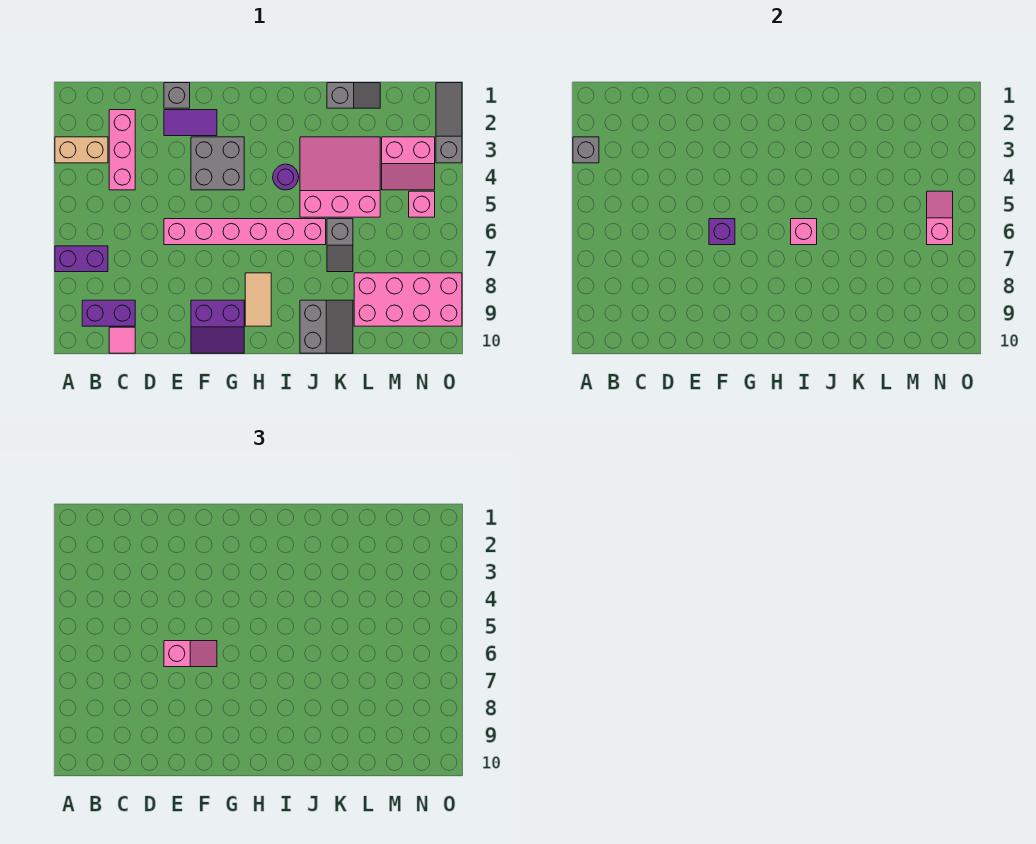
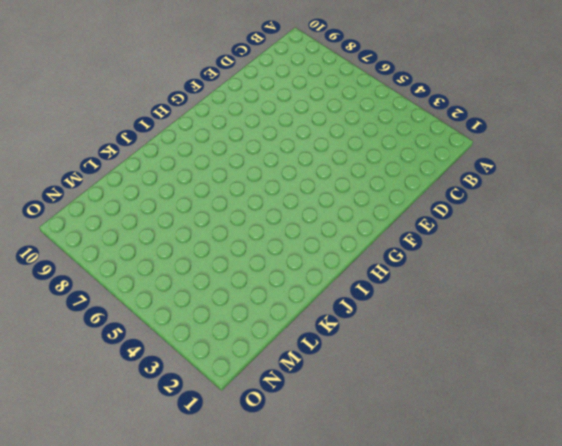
none -> tan brick A3:B3 level 1
none -> purple brick A7:B7 level 1
none -> purple brick B9:C9 level 1

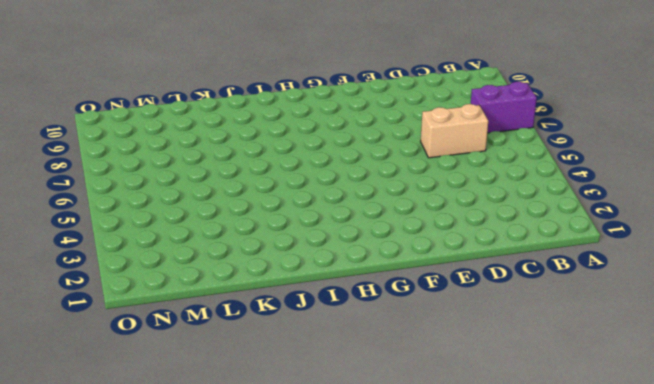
tan brick C6:D6 level 1 -> tan brick A3:B3 level 1
none -> purple brick B9:C9 level 1
none -> pink brick C2:C4 level 1
none -> pink tile C10 level 1

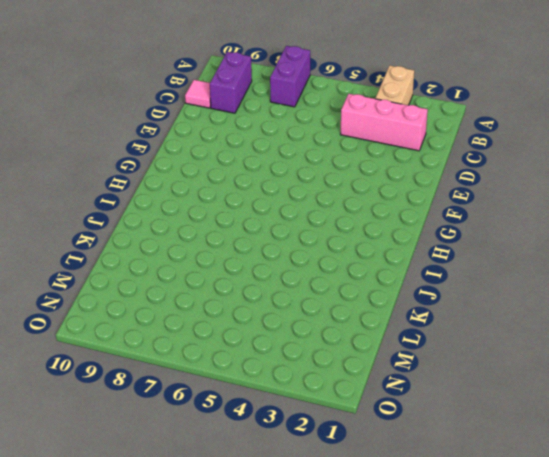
none -> grey brick E1 level 1
none -> purple tile E2:F2 level 1
none -> pink brick E6:J6 level 1

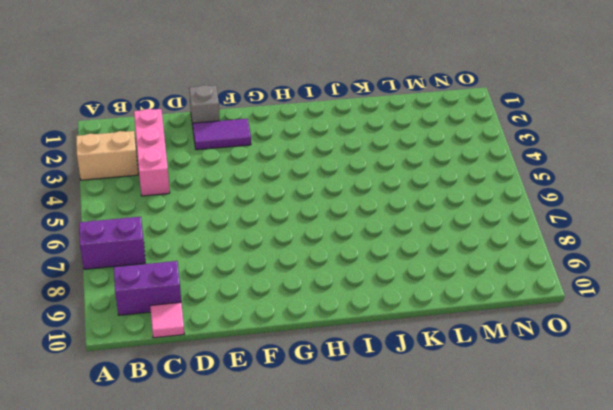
none -> pink brick E6:J6 level 1
none -> grey brick F3:G4 level 1
none -> purple slope F9:G10 level 1 top 9

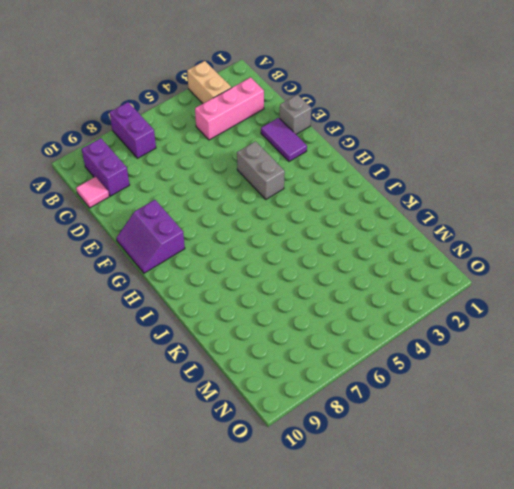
grey brick F4:G4 level 1 -> grey brick F3:G4 level 1
none -> pink brick E6:J6 level 1
none -> tan tile H8:H9 level 1
none -> purple round brick I4 level 1

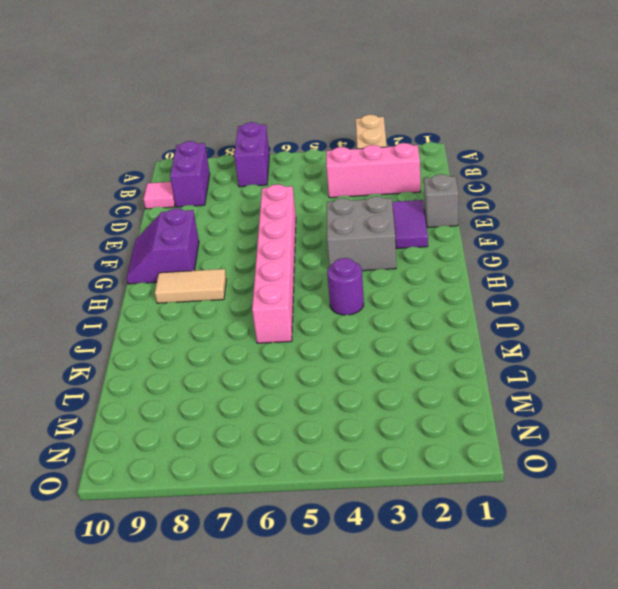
none -> pink slope J3:L5 level 1 top 5
none -> grey slope J9:K10 level 1 top J
none -> grey slope K1:L1 level 1 top K

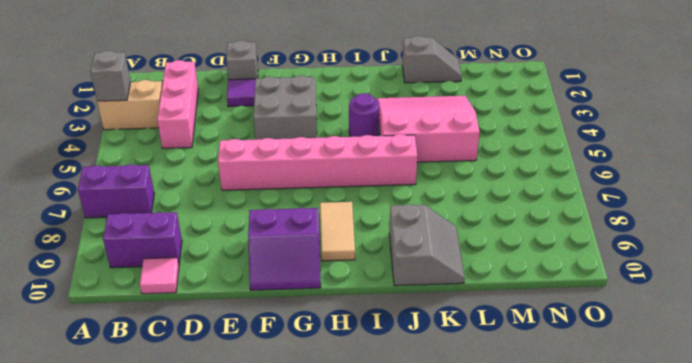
none -> grey slope K6:K7 level 1 top 6
none -> pink brick L8:O9 level 1
none -> pink slope M3:N4 level 1 top 3

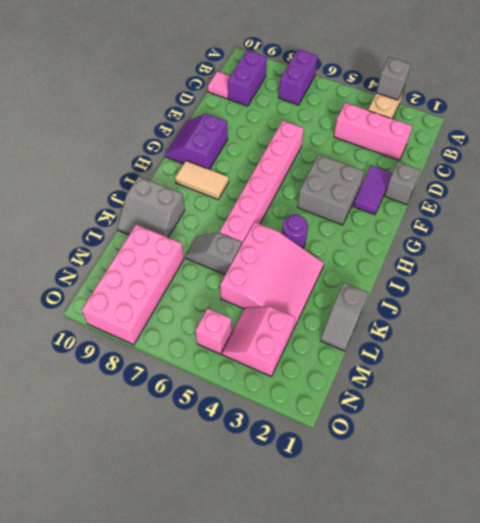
none -> grey slope O1:O3 level 1 top 3
none -> purple brick F6 level 2
none -> pink brick I6 level 2

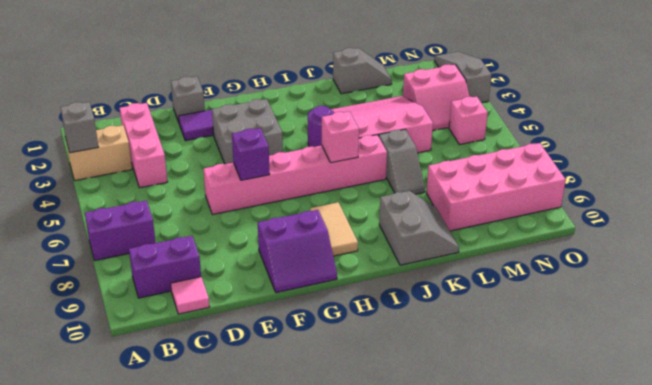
none -> pink slope N5:N6 level 2 top 6
none -> pink slope E6:F6 level 3 top E

